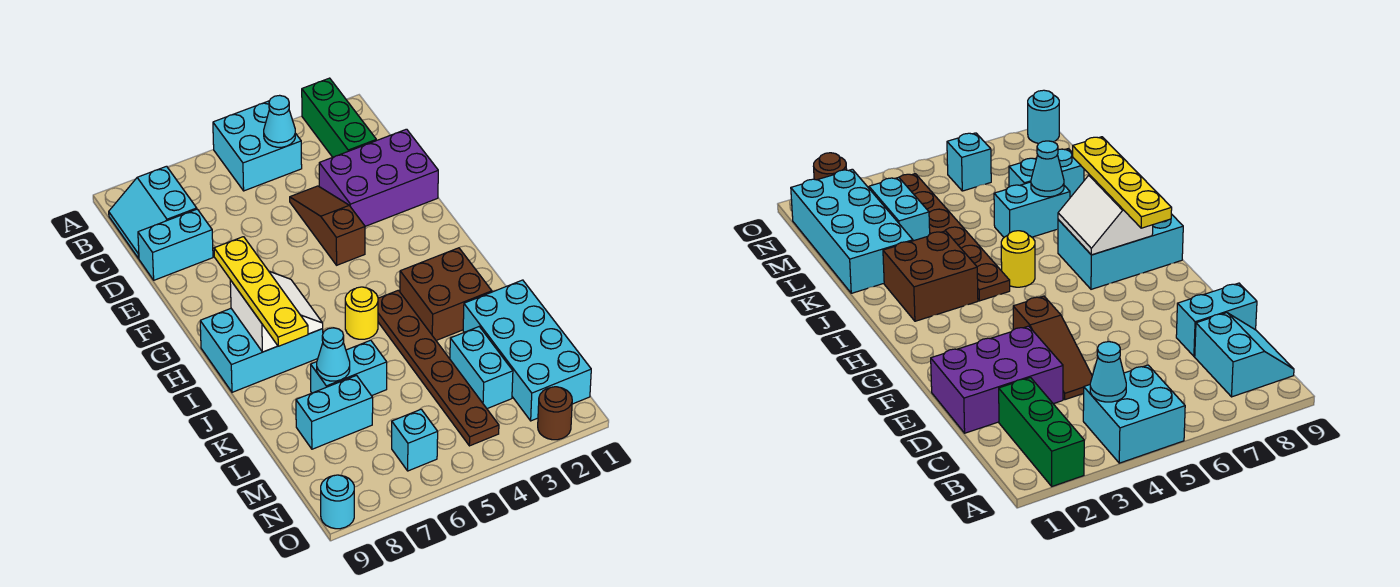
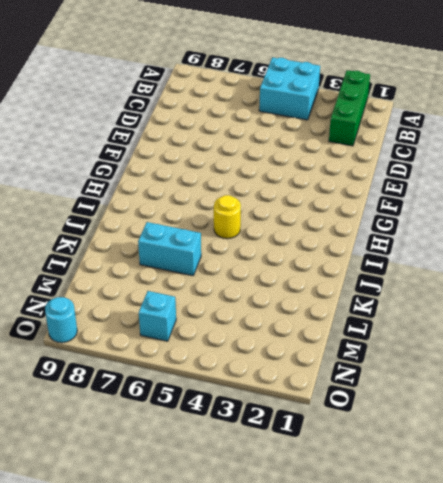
none -> cyan slope B8:C9 level 1 top 8
none -> purple brick D1:E3 level 1
none -> brown slope D4:F4 level 1 top F

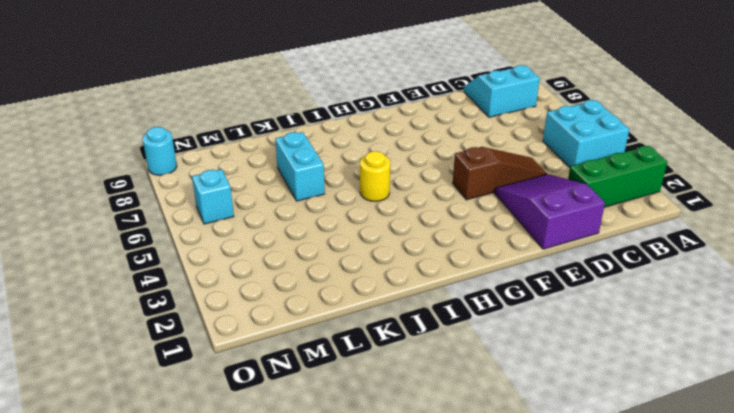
purple slope D1:E3 level 1 top 1 -> purple brick D1:E3 level 1
none -> cyan brick D8:D9 level 1
none -> cyan brick H7:I9 level 1
none -> brown brick I2:J3 level 1

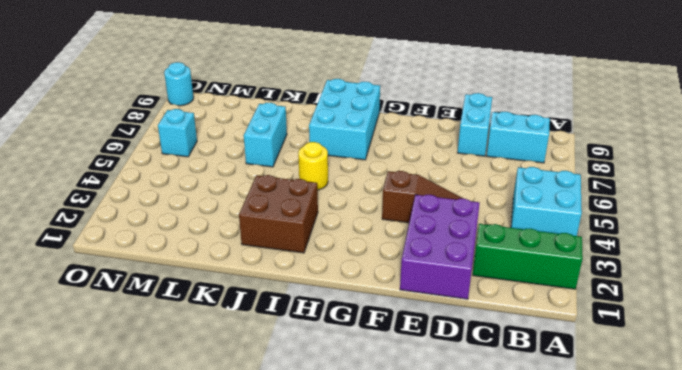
none -> brown plate I4:N4 level 1
none -> cyan brick K1:N2 level 1
none -> cyan brick L3:M3 level 1

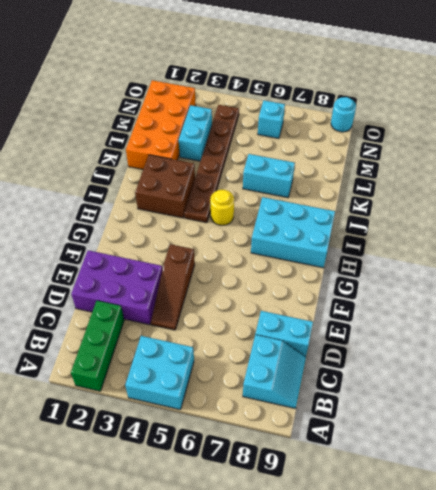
orange brick K1:N2 level 1 -> cyan brick K1:N2 level 1
none -> cyan brick L7:L8 level 1
none -> brown round brick O2 level 1
none -> cyan cone B4 level 2

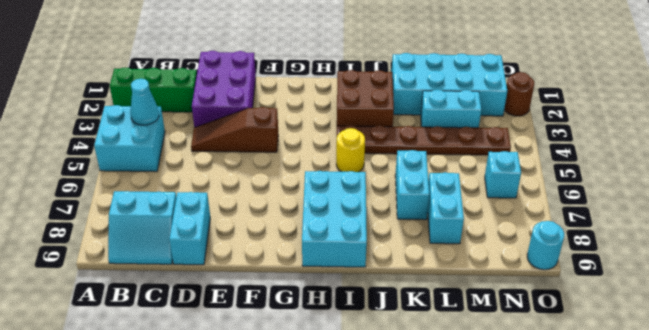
none -> white slope H7:I8 level 2 top 8
none -> cyan cone K7 level 2
none -> yellow plate G8:J8 level 3

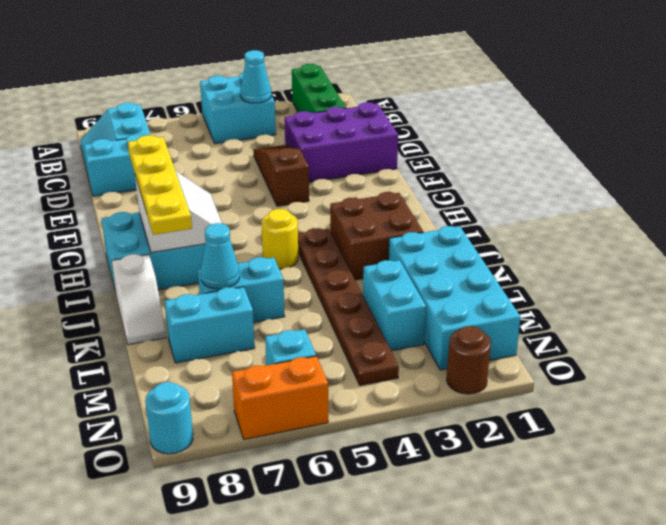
white slope J9:K9 level 1 top J -> none
orange brick O6:O7 level 1 -> none

